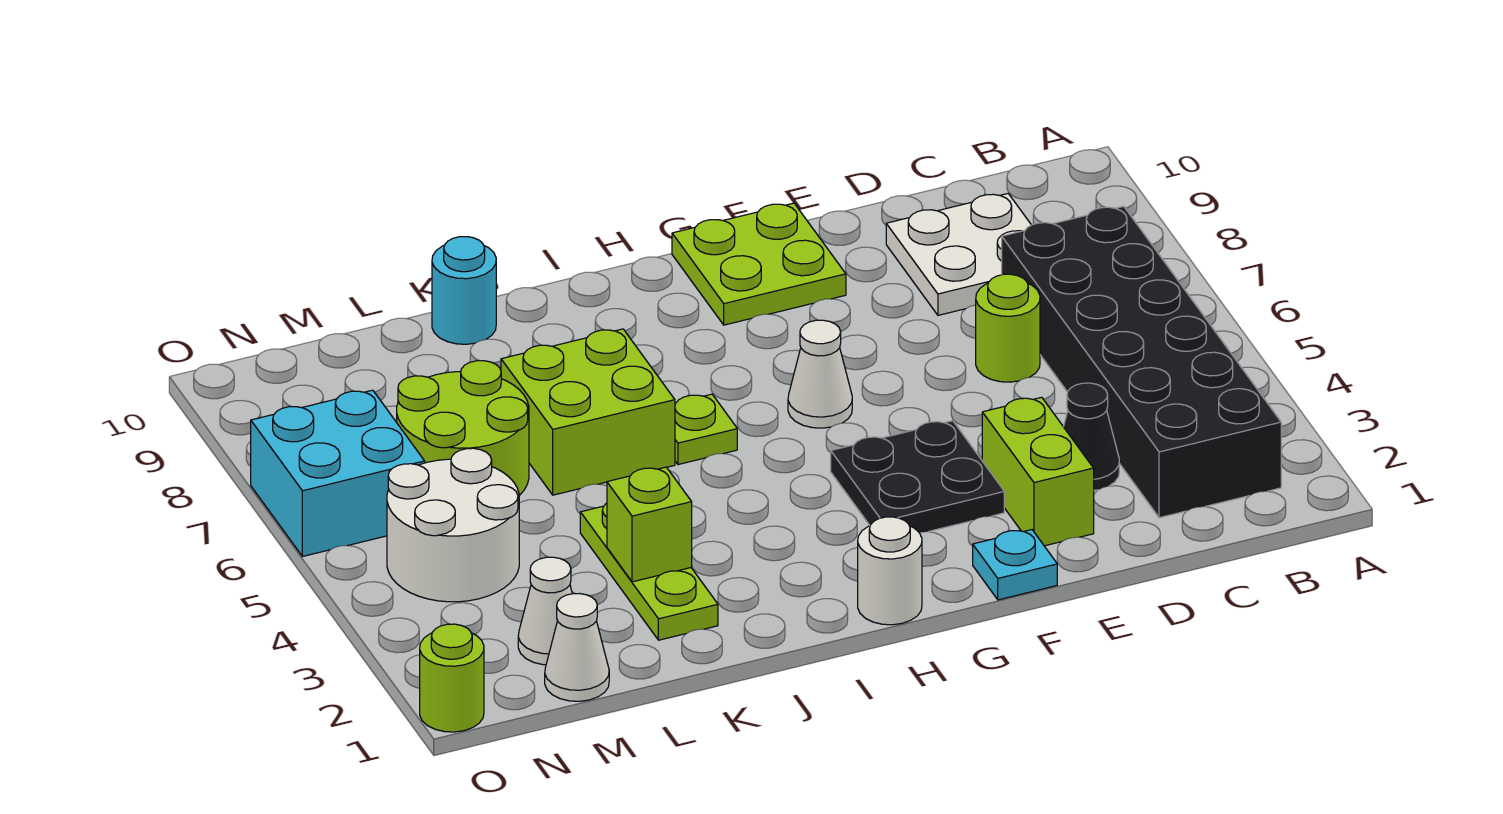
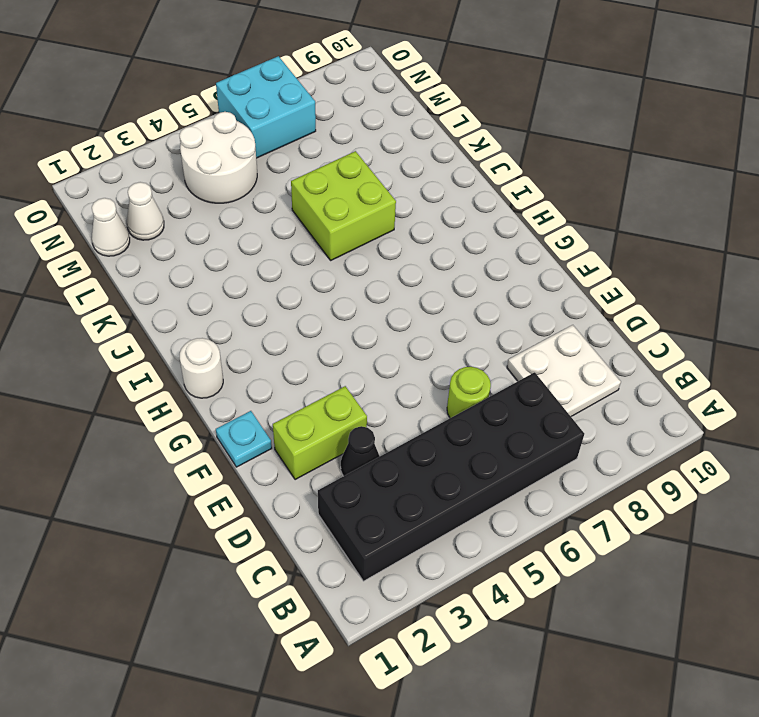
none -> black plate F3:G4 level 1
none -> lime plate F9:G10 level 1
none -> white cone G6 level 1

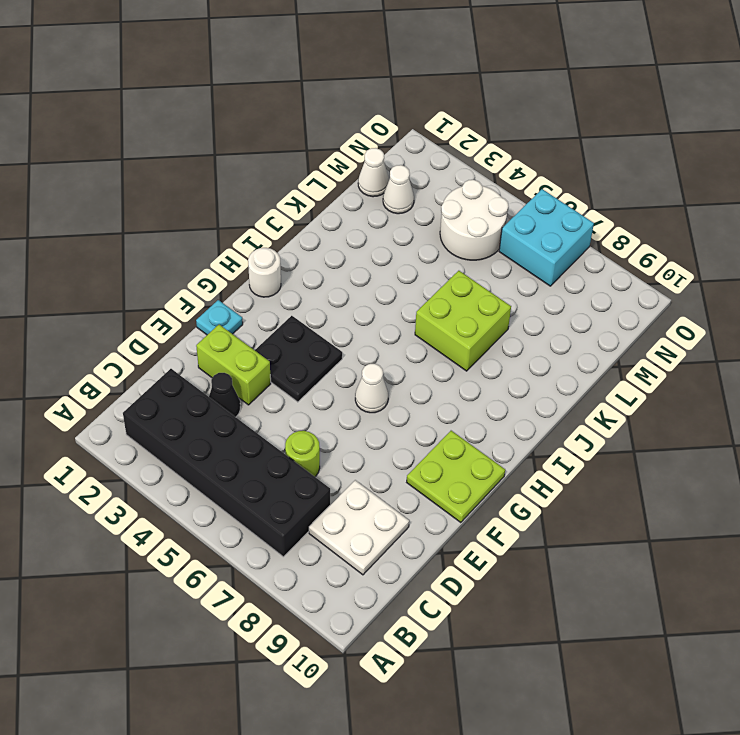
none -> lime plate I6 level 1
none -> lime plate K2:K4 level 1
none -> cyan round brick K10 level 1

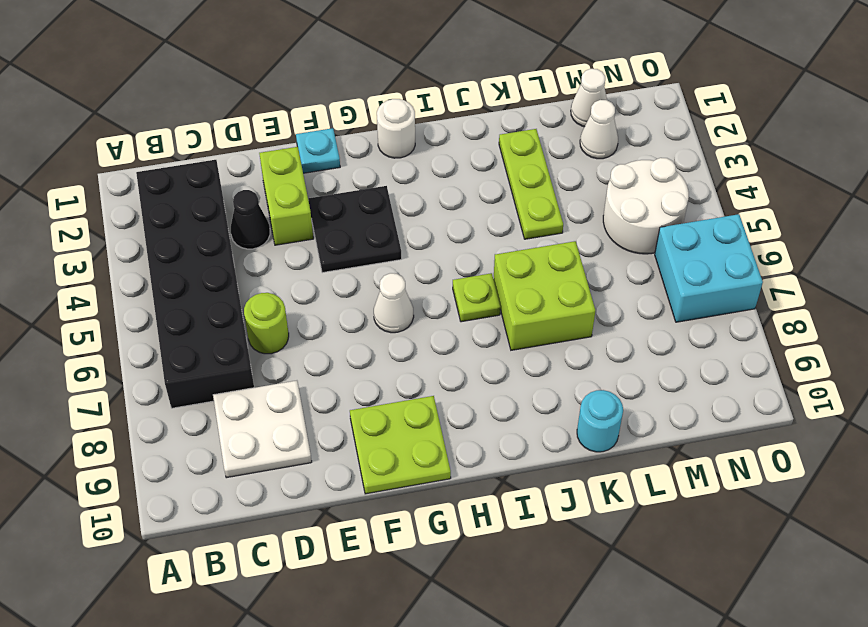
none -> lime round brick L6:M7 level 1
none -> lime round brick O1 level 1
none -> lime brick K3 level 2

